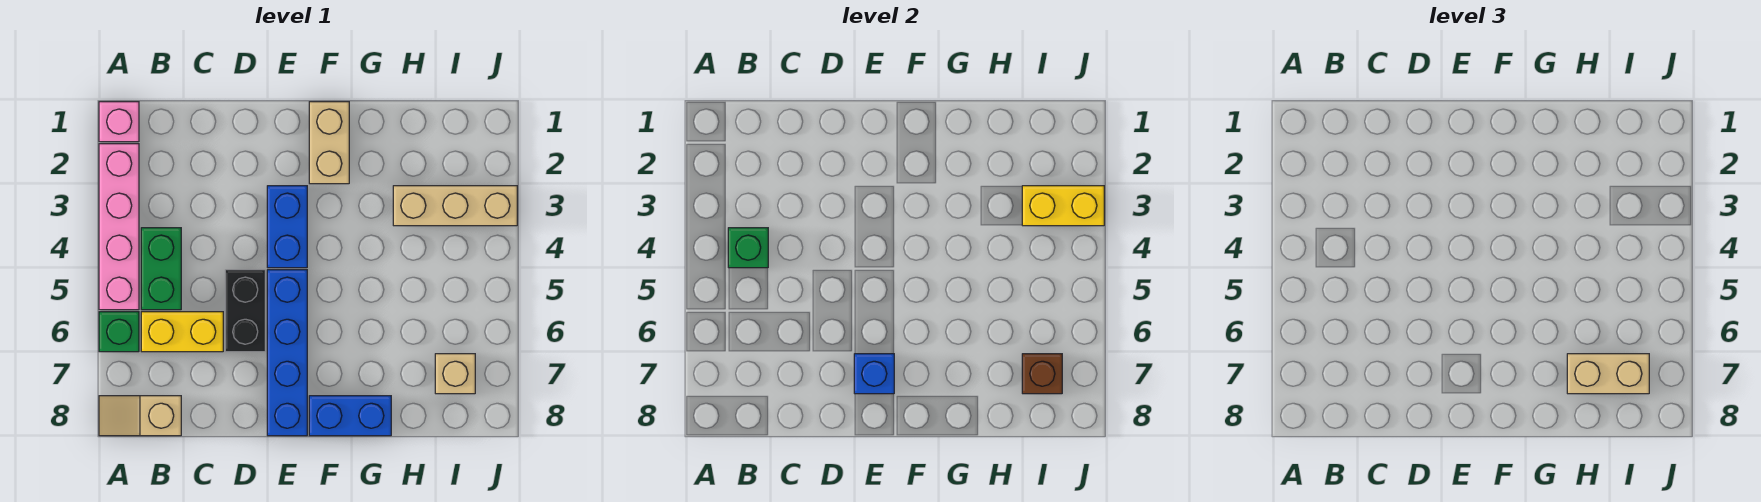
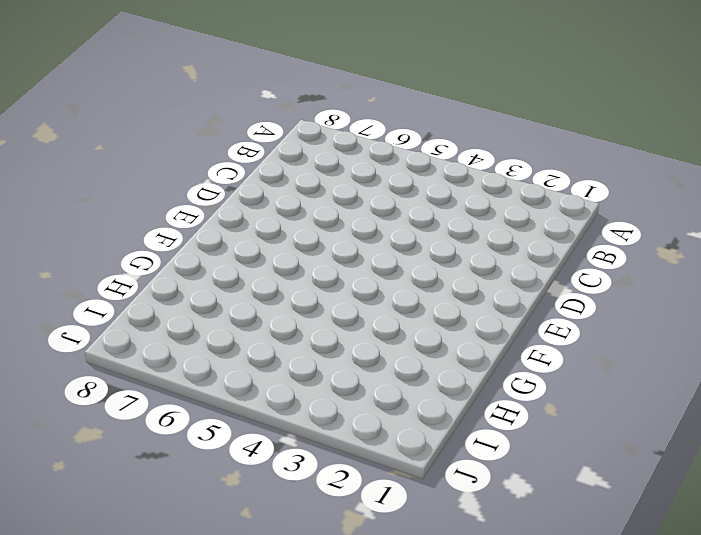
none -> pink brick A1 level 1
none -> pink brick A2:A5 level 1
none -> green brick A6 level 1

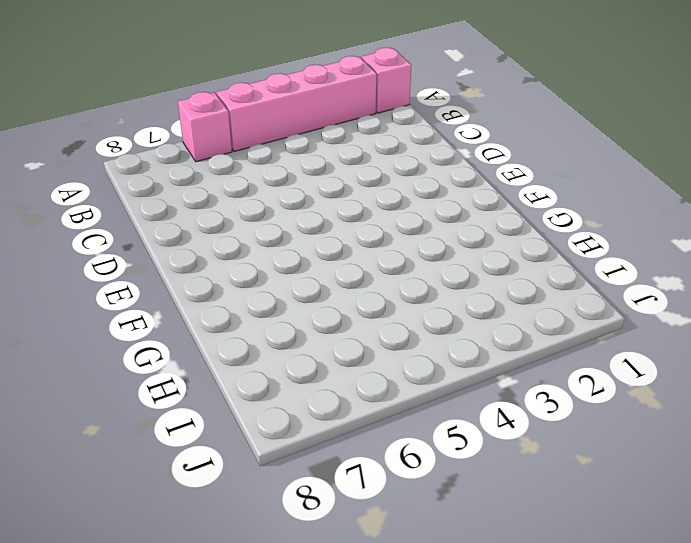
pink brick A6 level 1 -> green brick A6 level 1
none -> tan slope A8:B8 level 1 top B
none -> green brick B4:B5 level 1
none -> yellow brick B6:C6 level 1

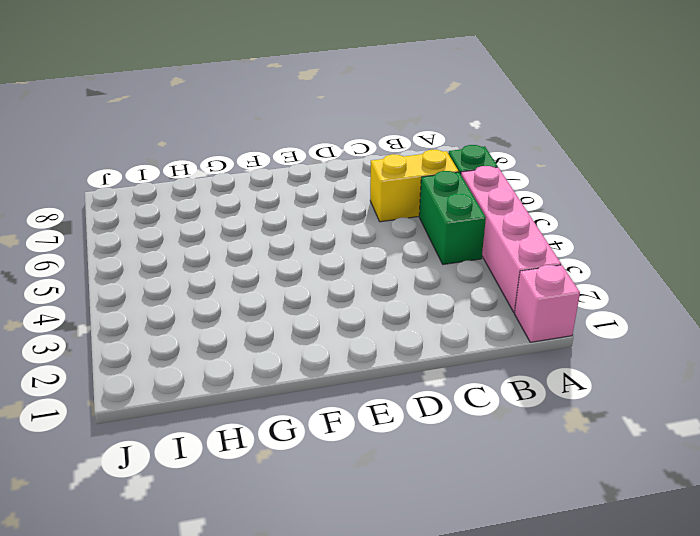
none -> tan slope A8:B8 level 1 top B
none -> black brick D5:D6 level 1
none -> blue brick E3:E4 level 1

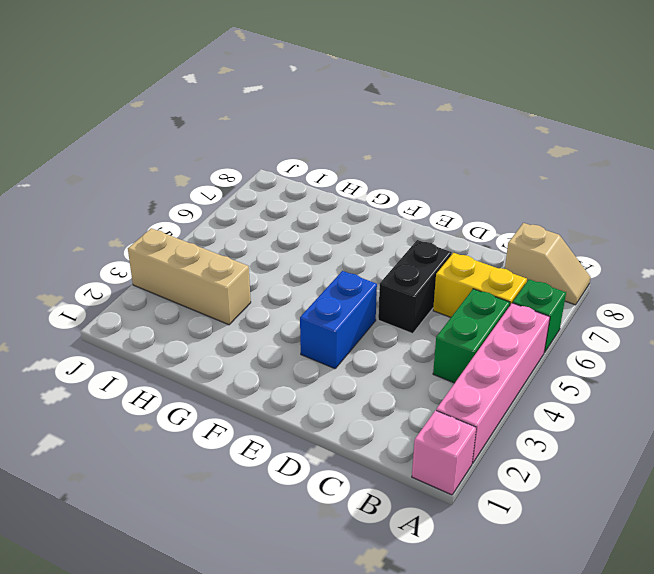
none -> blue brick E5:E8 level 1
none -> tan brick F1:F2 level 1
none -> blue brick F8:G8 level 1

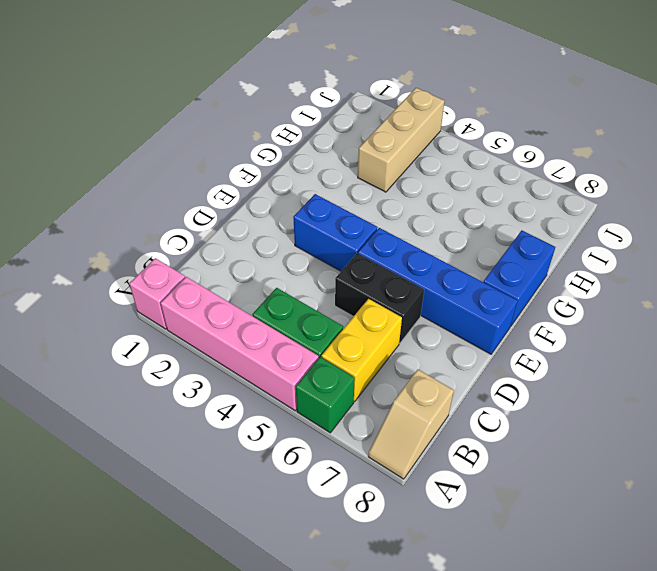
none -> tan brick F1:F2 level 1
none -> tan brick I7 level 1
none -> green brick B4 level 2

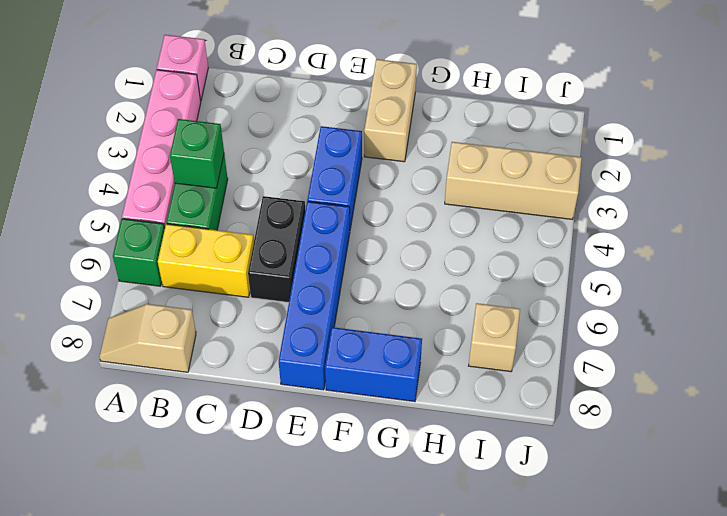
none -> blue brick E7 level 2
none -> yellow brick I3:J3 level 2
none -> brown brick I7 level 2

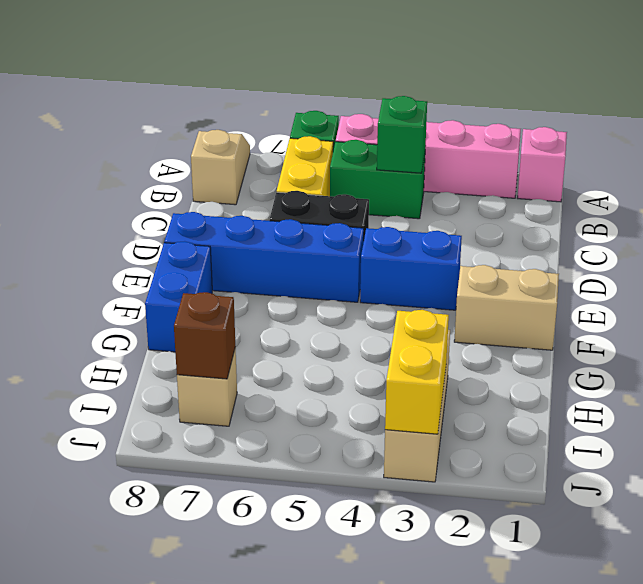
none -> blue brick E7 level 2
none -> tan brick H7:I7 level 3

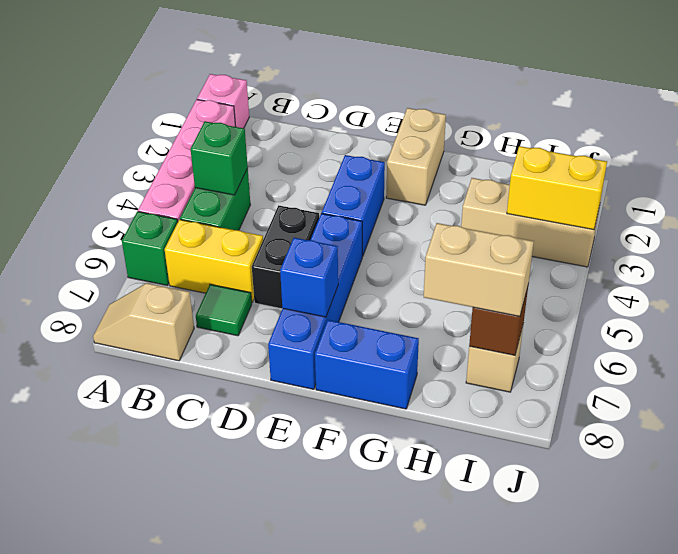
green tile C7 level 1 -> none

